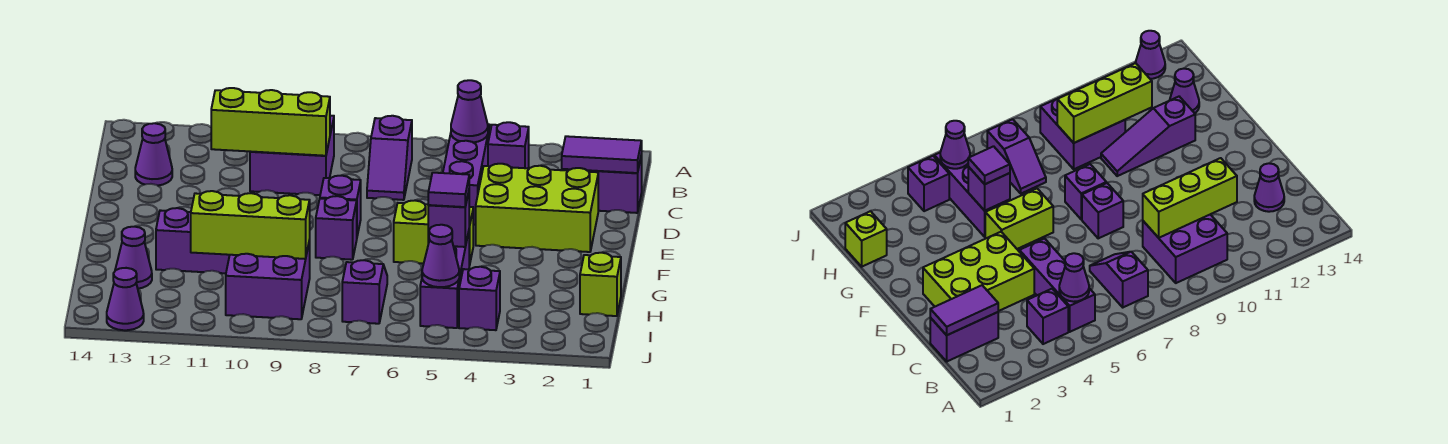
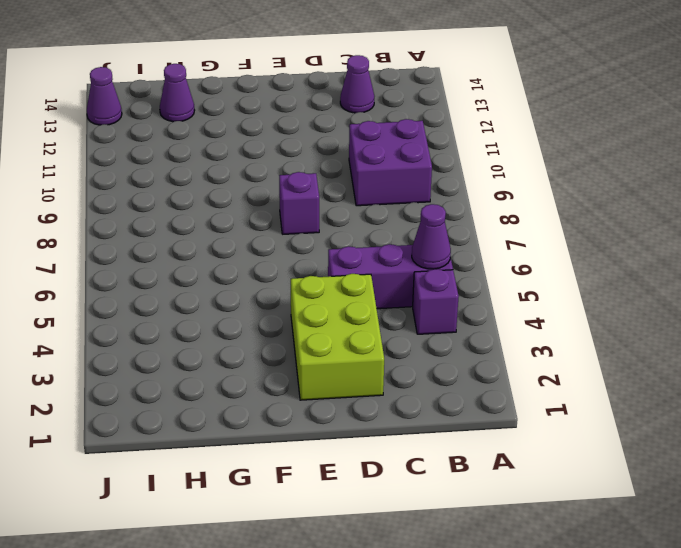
none -> purple slope B7:C7 level 1 top B
none -> purple brick C1:C2 level 1
none -> lime brick F5:F6 level 1

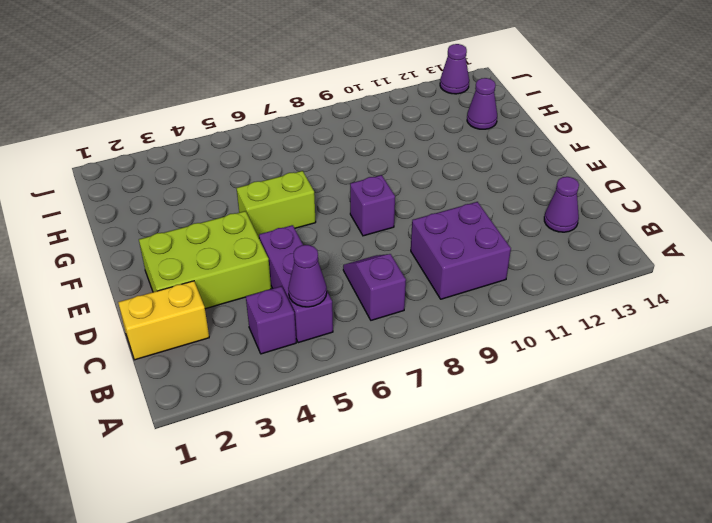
yellow brick C1:C2 level 1 -> purple brick C1:C2 level 1
none -> purple brick F8 level 1
none -> purple brick G5:I5 level 1
none -> purple slope G10:G12 level 1 top 12

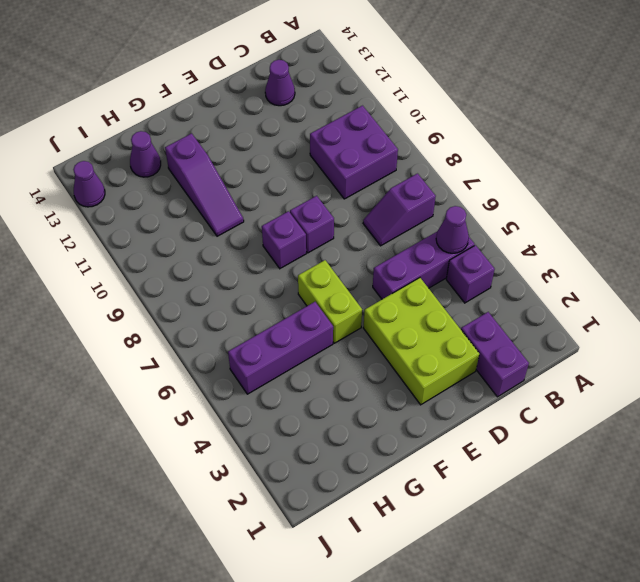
none -> lime brick H1 level 1
none -> purple slope H7:I7 level 1 top I
none -> purple brick H9:I10 level 1

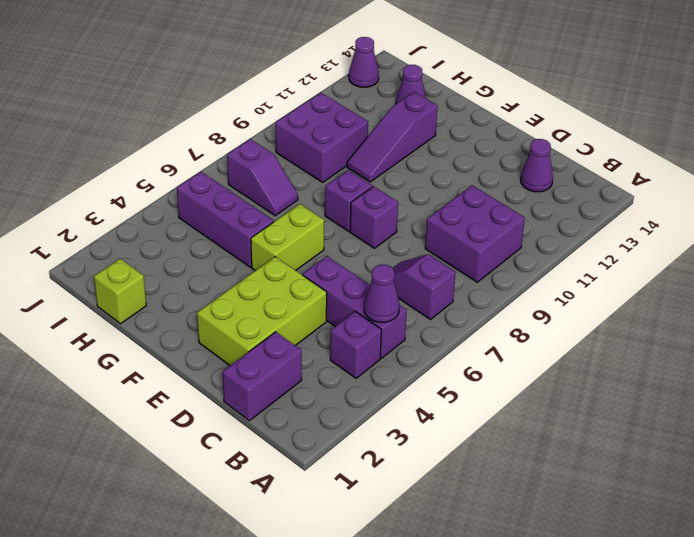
none -> purple brick I4 level 1
none -> purple tile C1:C2 level 2
none -> lime brick C9:C11 level 2

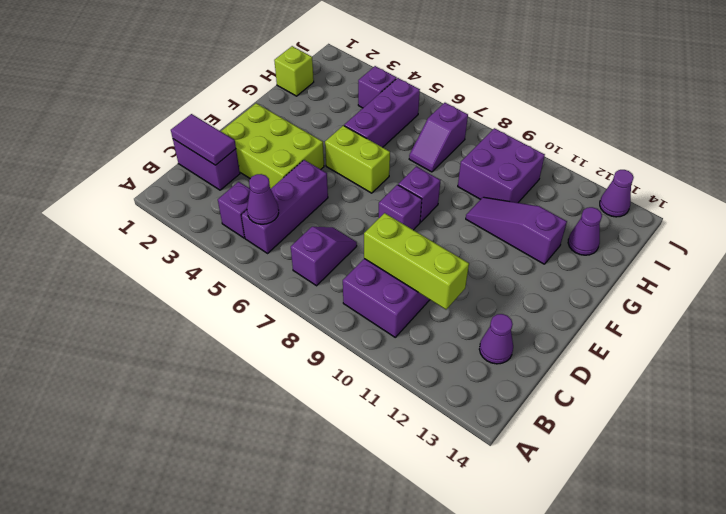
none -> purple brick G5 level 2
none -> lime brick H9:H11 level 2
none -> purple cone I5 level 2

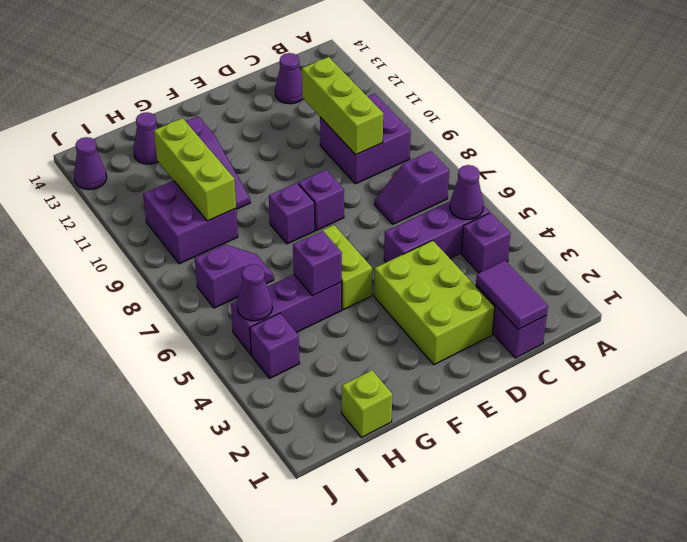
none -> purple tile G5 level 3

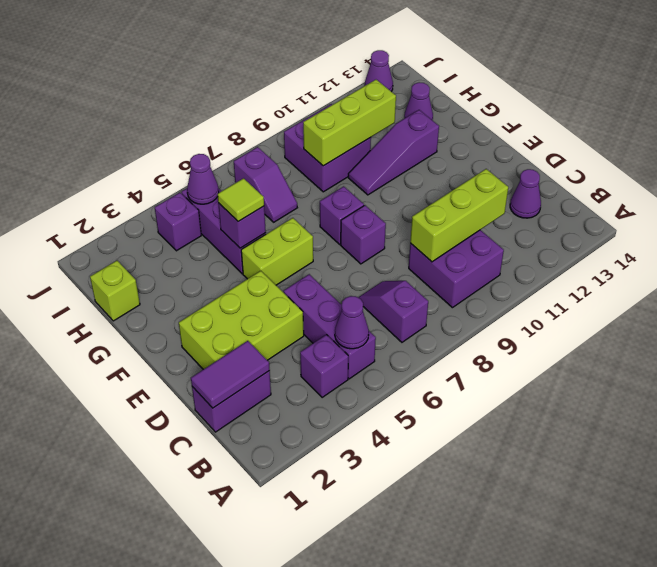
lime tile G5 level 3 -> purple tile G5 level 3

